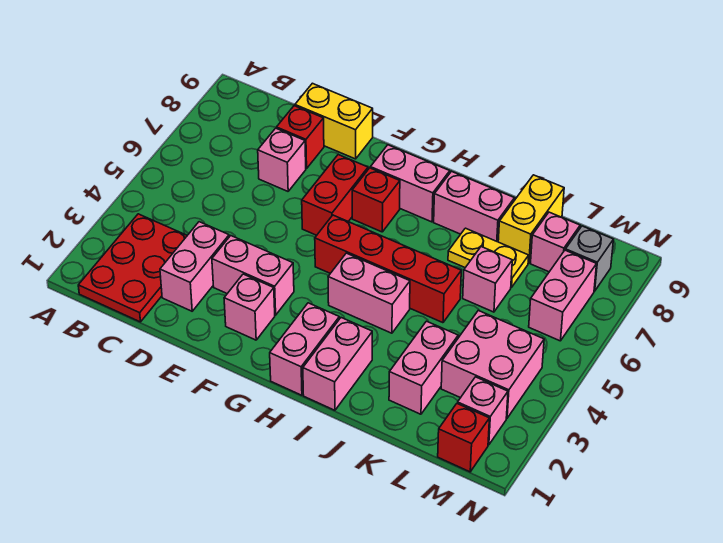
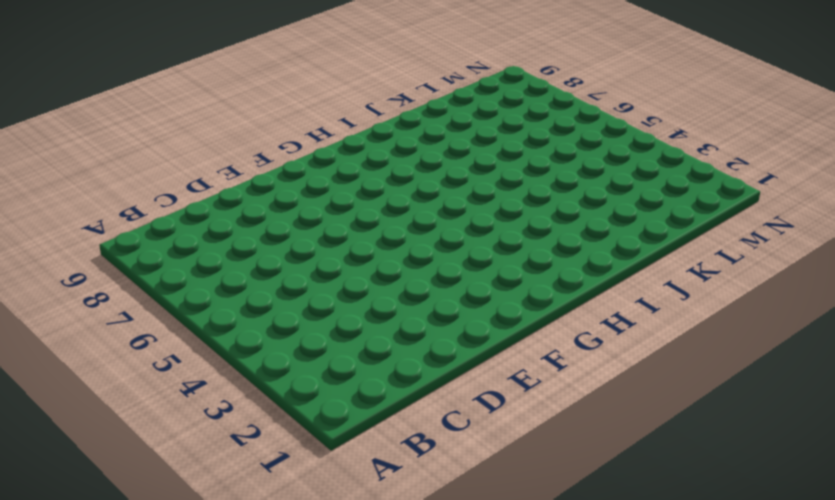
none -> red plate B1:C3 level 1
none -> pink brick D2:D3 level 1
none -> pink brick D7 level 1

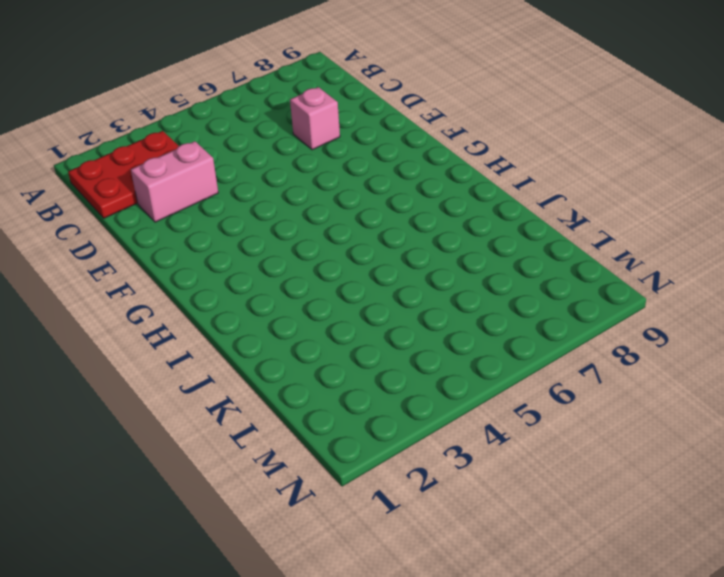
none -> red brick D8 level 1
none -> yellow brick D9:E9 level 1
none -> pink brick E3:F3 level 1

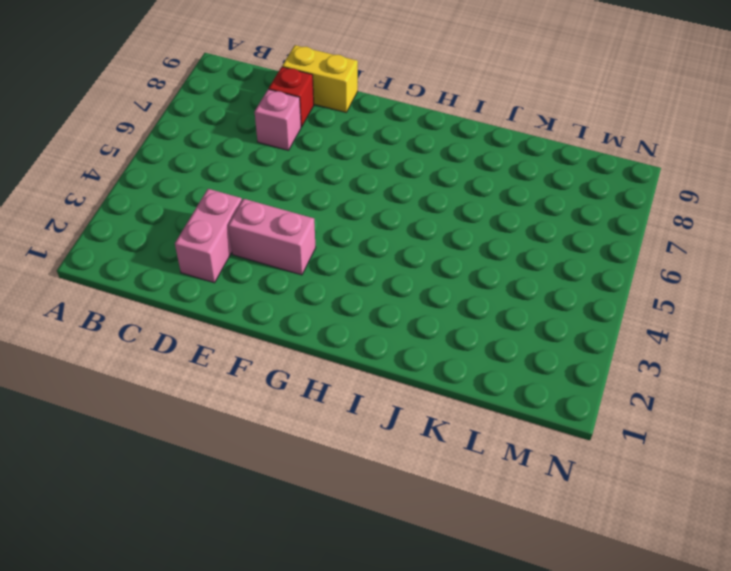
none -> red plate B1:C3 level 1
none -> pink brick F2 level 1
none -> red brick F6:F7 level 1

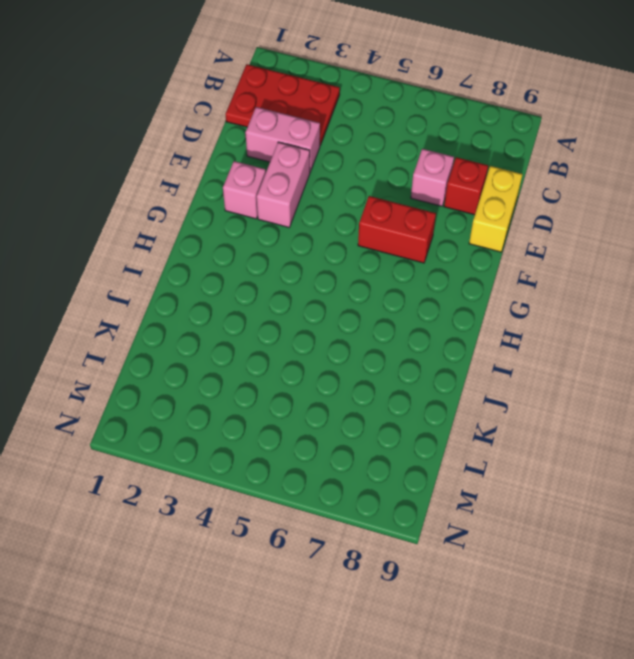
none -> red brick G5:J5 level 1
none -> red brick G7 level 1
none -> pink brick G8:H8 level 1

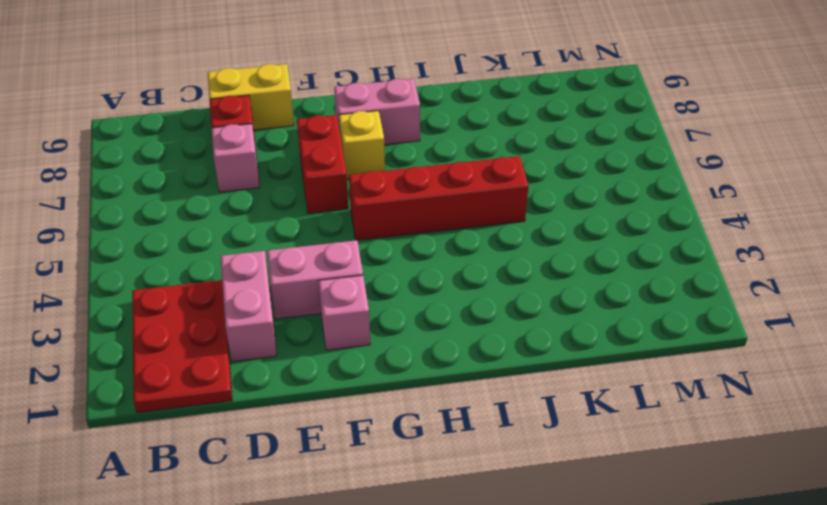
yellow brick G7 level 1 -> red brick G7 level 1
none -> pink brick H1:H2 level 1
none -> pink brick H4:I4 level 1
none -> pink brick I1:I2 level 1

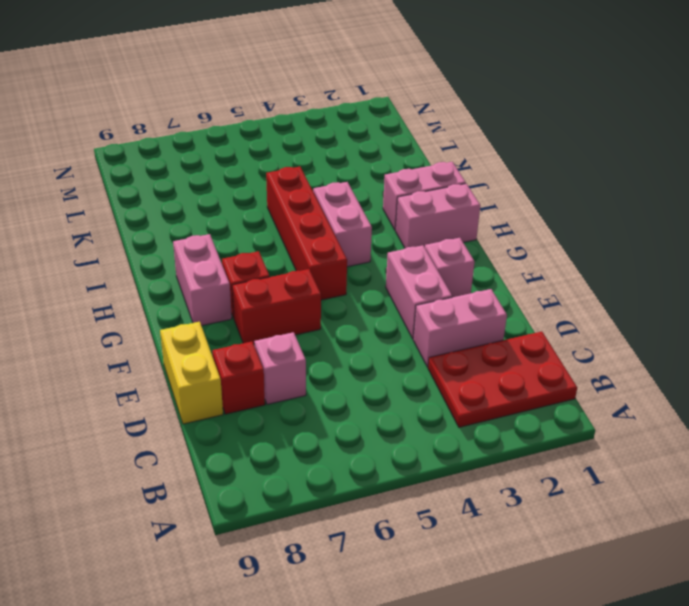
none -> pink brick I8:J8 level 1
none -> yellow plate J7:K7 level 1
none -> pink brick K2:K3 level 1

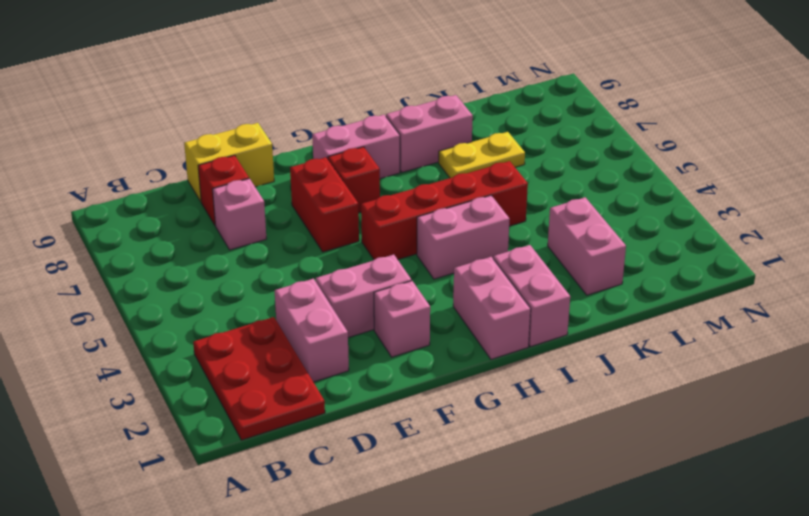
none -> pink brick K6 level 1
none -> yellow brick K8:K9 level 1
none -> pink brick L3:M4 level 1

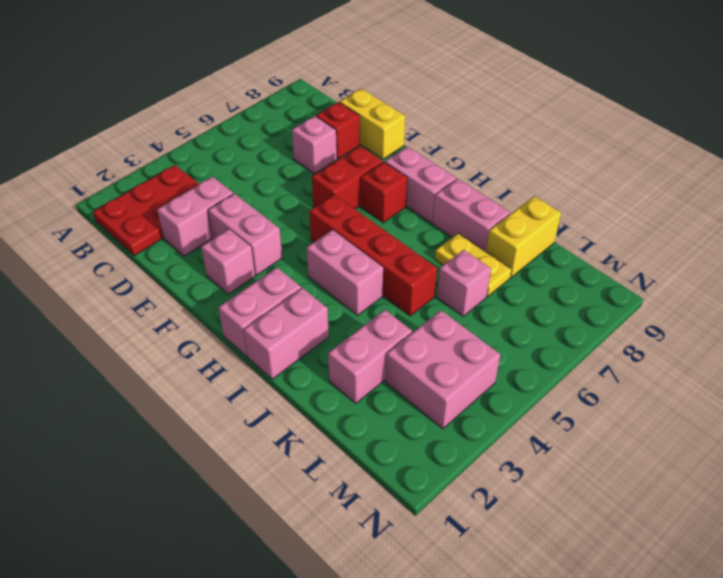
none -> pink brick L8 level 1
none -> red brick M1 level 1
none -> pink brick M2 level 1

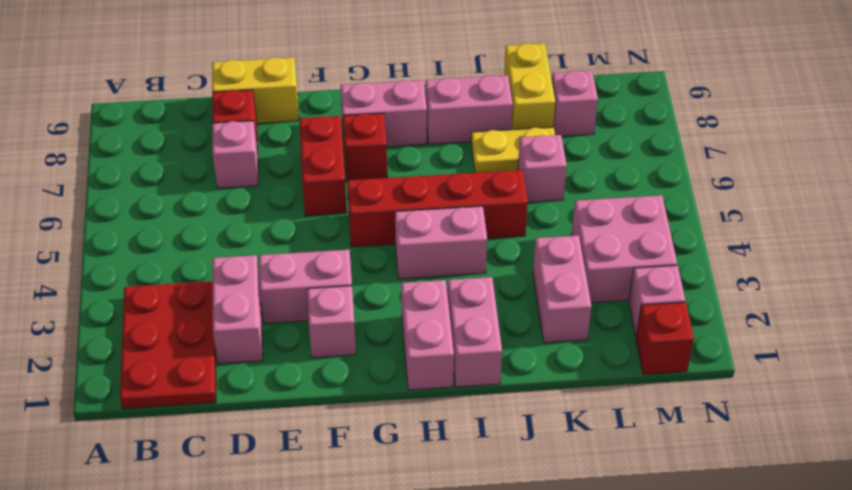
none -> pink brick M6:M7 level 1
none -> grey brick M8 level 1

